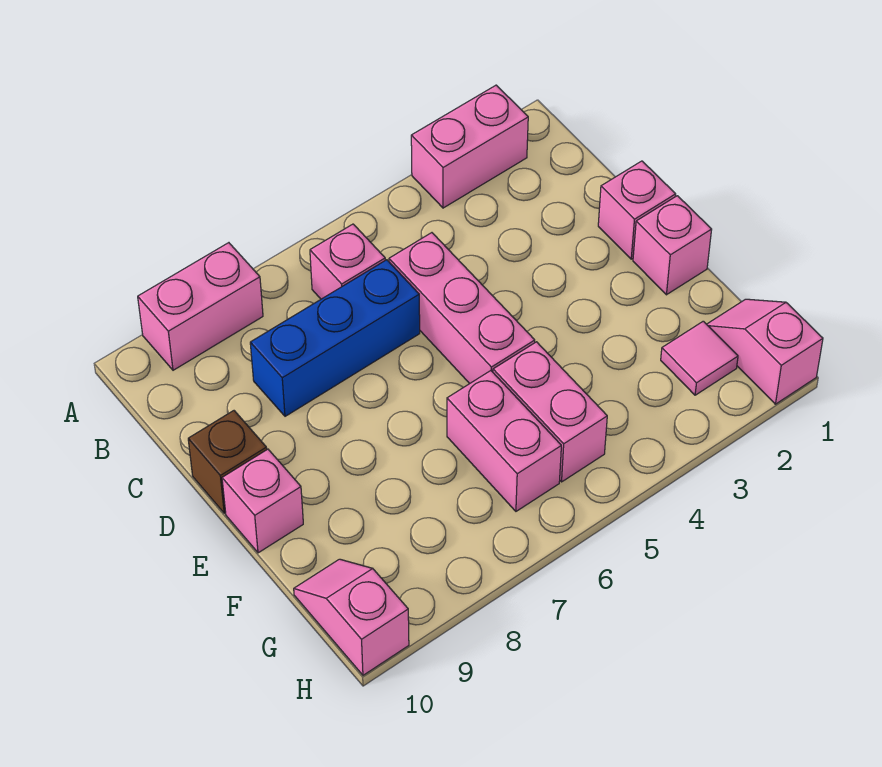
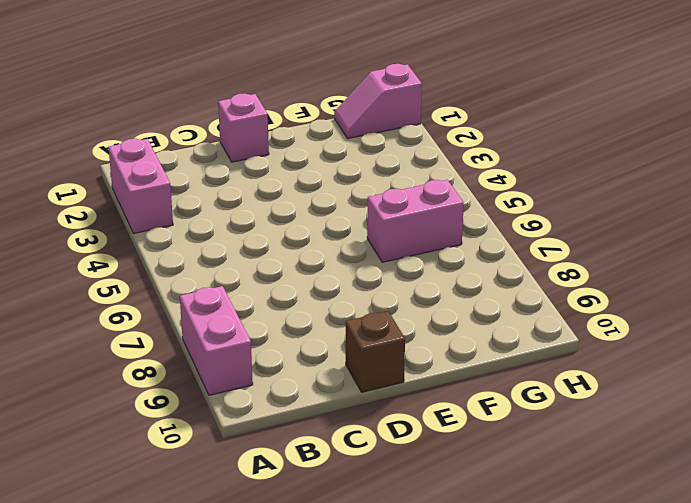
none -> pink brick B6 level 1
none -> pink brick C5:E5 level 1
none -> blue brick C6:C8 level 1

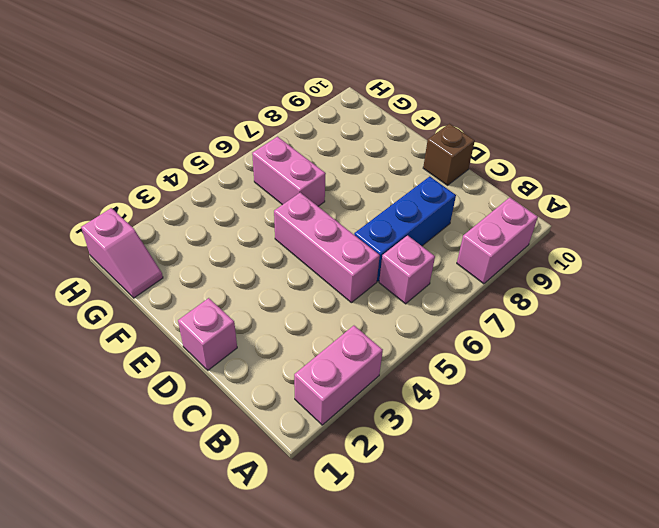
none -> pink brick E1 level 1
none -> pink brick E10 level 1
none -> pink brick F5:G5 level 1

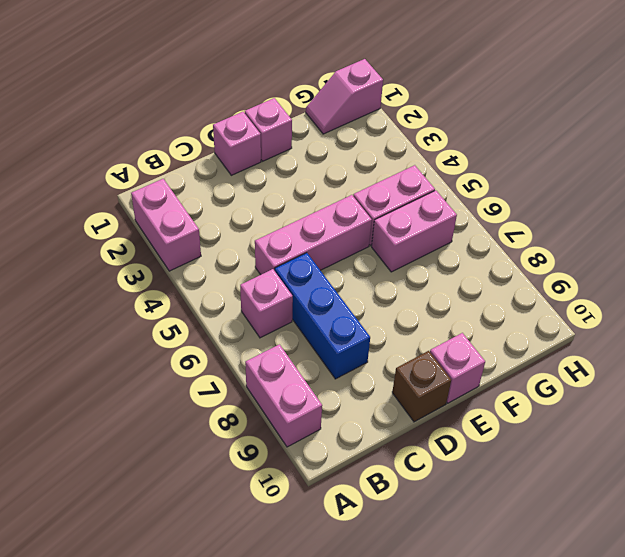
none -> pink tile G2 level 1
none -> pink slope G10:H10 level 1 top H

